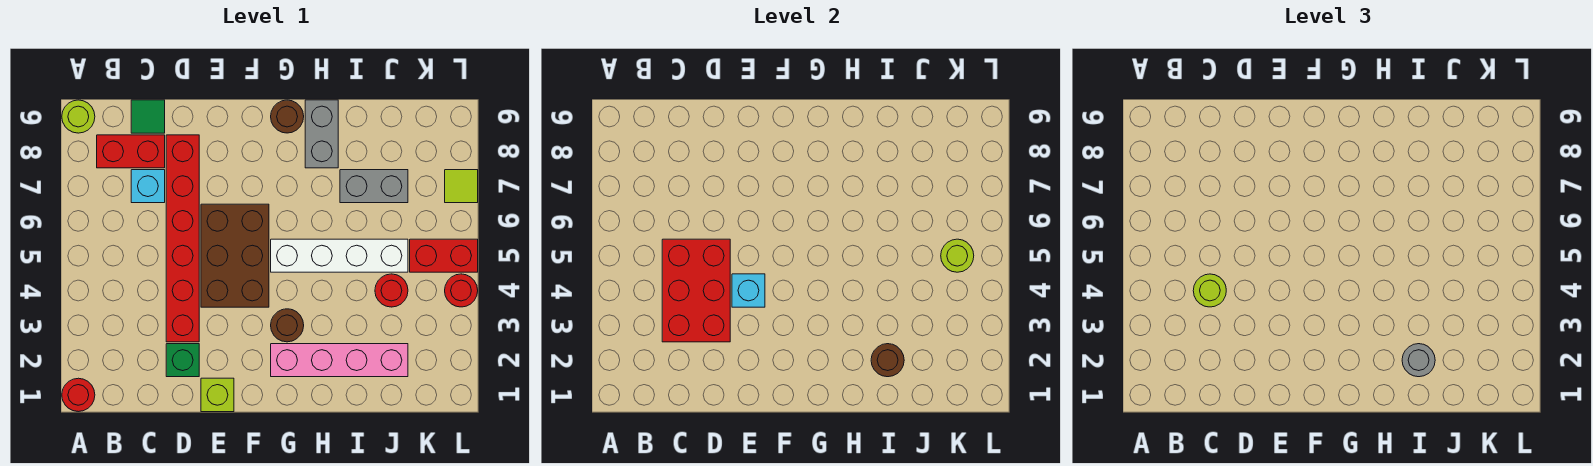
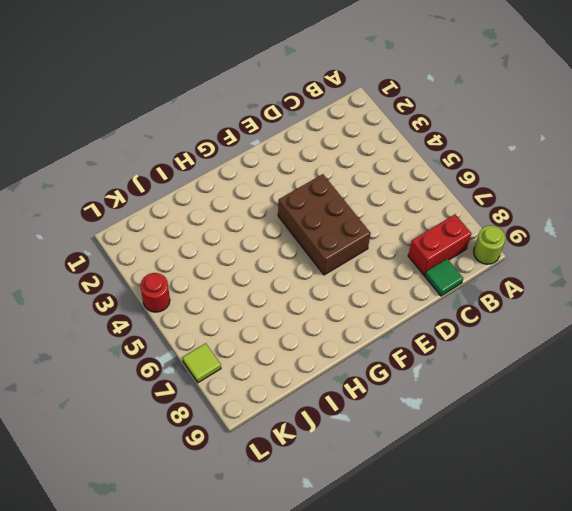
none -> red round brick A1 level 1
none -> cyan brick C7 level 1
none -> green brick D2 level 1

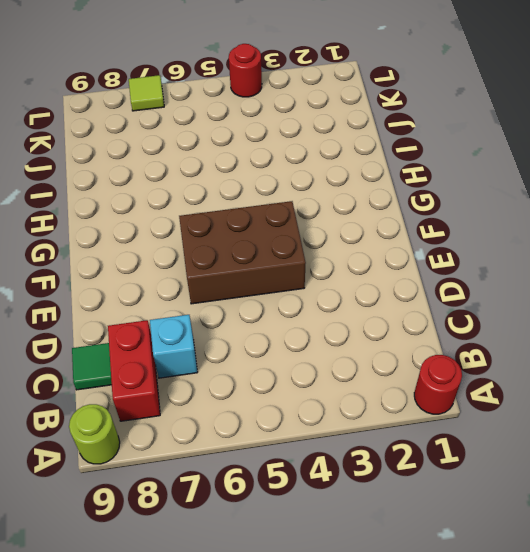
none -> green brick D2 level 1
none -> red brick D3:D8 level 1
none -> lime brick E1 level 1

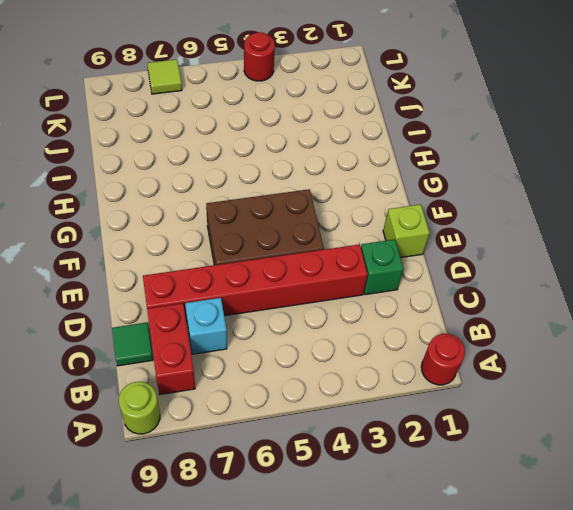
none -> pink brick G2:J2 level 1
none -> brown round brick G3 level 1
none -> white brick G5:J5 level 1

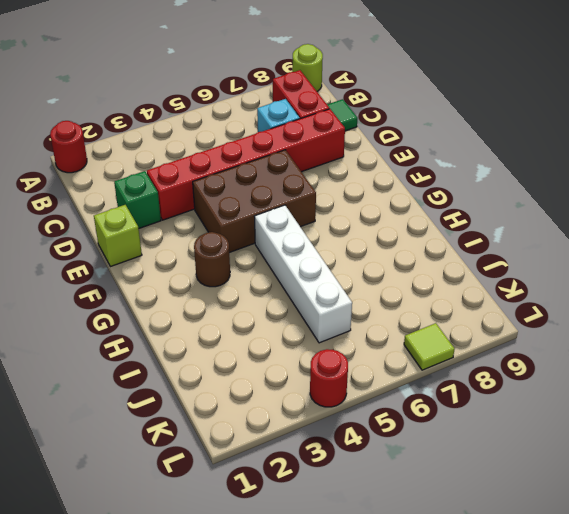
none -> pink brick G2:J2 level 1
none -> brown round brick G9 level 1
none -> grey brick H8:H9 level 1

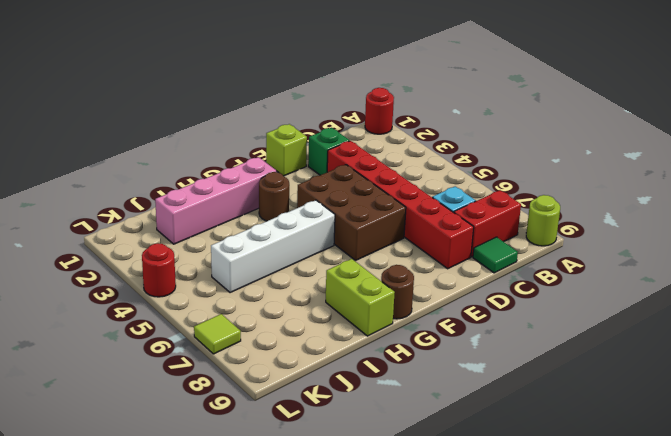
lime brick H8:H9 level 1 -> grey brick H8:H9 level 1
none -> grey brick I7:J7 level 1
none -> red round brick J4 level 1
none -> red brick K5:L5 level 1

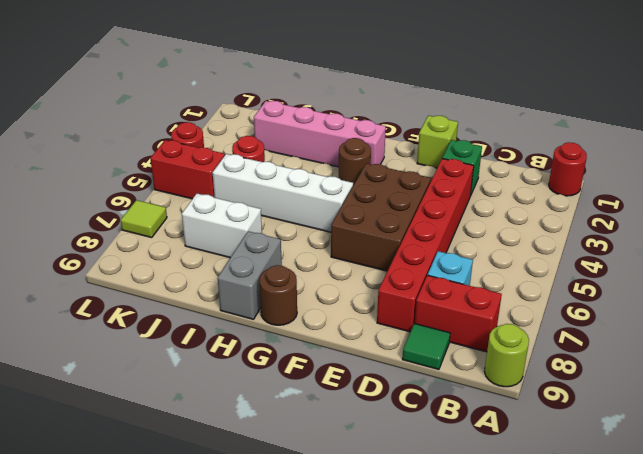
white brick I7:J7 level 1 -> grey brick I7:J7 level 1
none -> red brick C3:D5 level 2
none -> cyan brick E4 level 2
none -> brown round brick I2 level 2

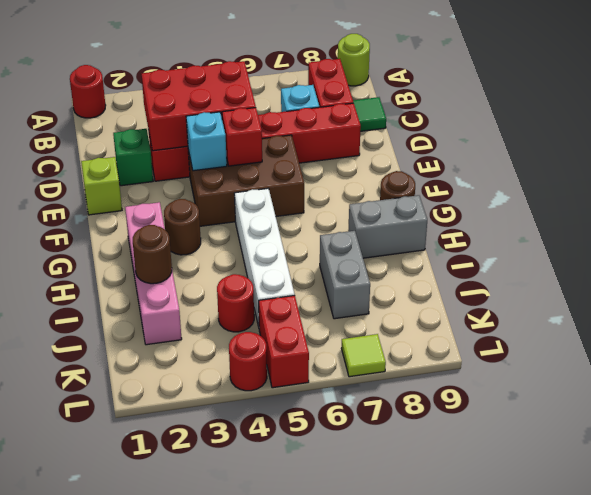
red brick E5 level 2 -> none
none -> lime round brick K5 level 2
none -> lime round brick C4 level 3
none -> grey round brick I2 level 3

